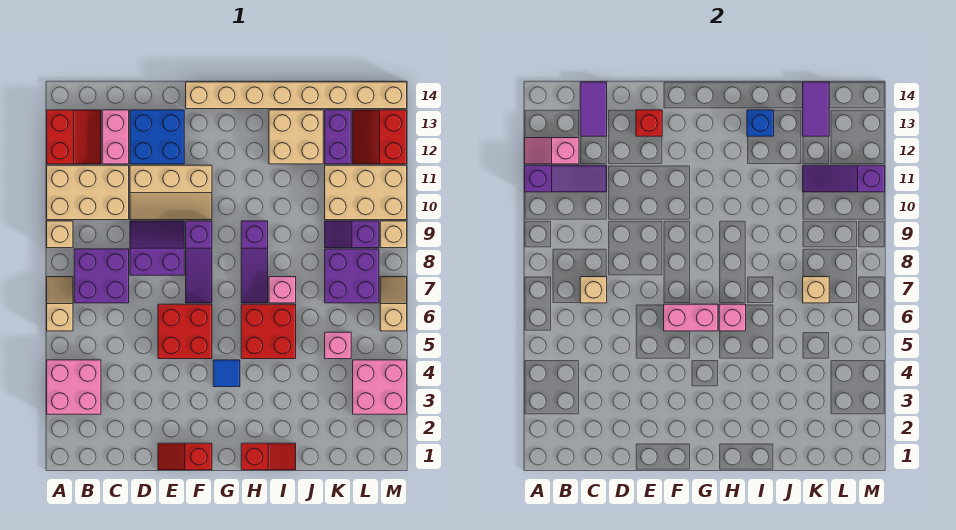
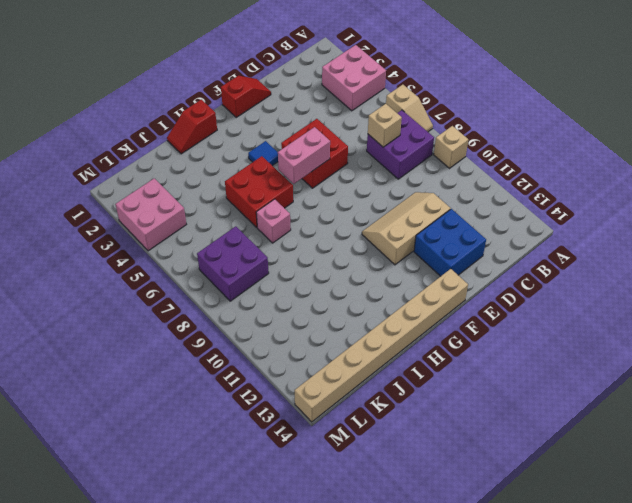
none -> tan brick A10:C11 level 1
none -> red slope A12:B13 level 1 top A
none -> pink brick C12:C13 level 1
none -> purple slope D8:E9 level 1 top 8

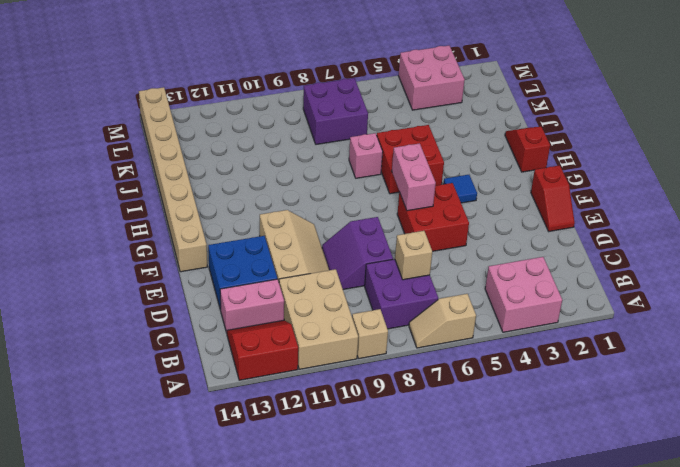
none -> purple slope F7:F9 level 1 top 9
none -> purple slope H7:H9 level 1 top 9
none -> tan brick I12:J13 level 1
none -> pink brick K5 level 1

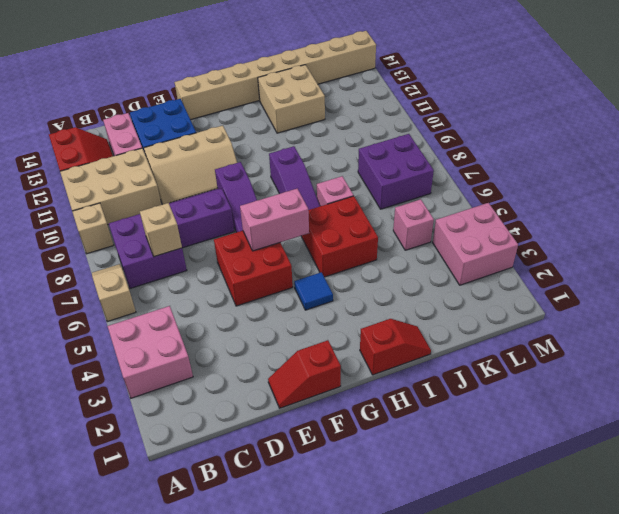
none -> purple slope K9:L9 level 1 top L
none -> tan brick K10:M11 level 1
none -> purple brick K12:K13 level 1
none -> red slope L12:M13 level 1 top M

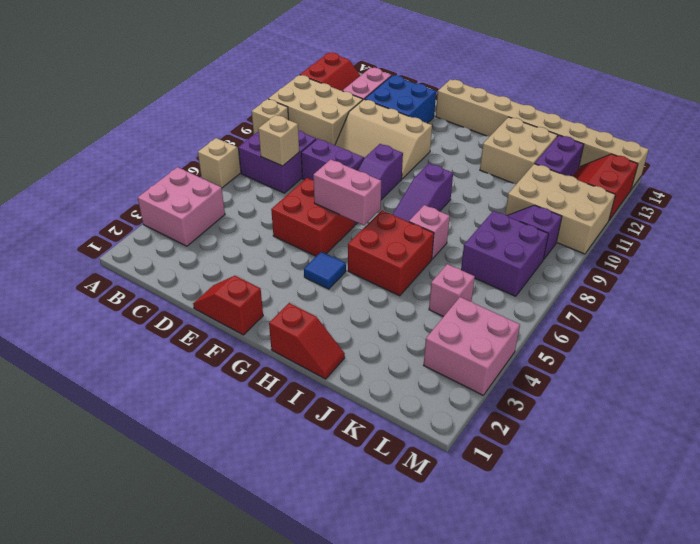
none -> tan slope M6:M7 level 1 top 6
none -> tan brick M9 level 1
none -> purple slope A11:C11 level 2 top A
none -> pink slope A12:B12 level 2 top B

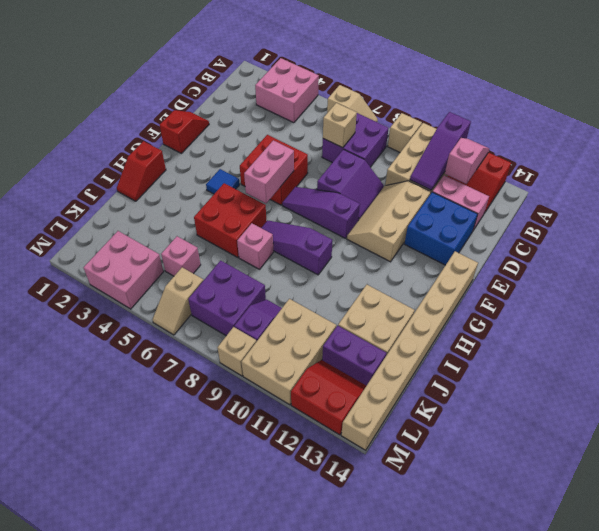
tan slope L6:M6 level 1 top L -> tan slope M6:M7 level 1 top 6
none -> purple tile C13:C14 level 2
none -> red brick E13 level 2
none -> pink brick H6 level 2
none -> blue brick I13 level 2

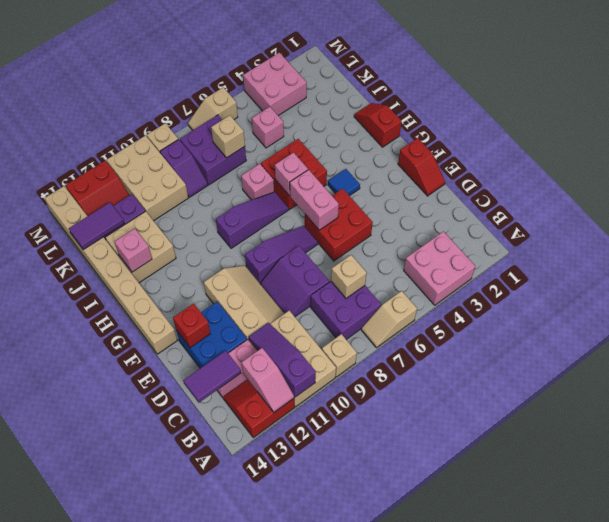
pink brick I13 level 2 -> blue brick I13 level 2
none -> purple slope K11:M11 level 2 top M

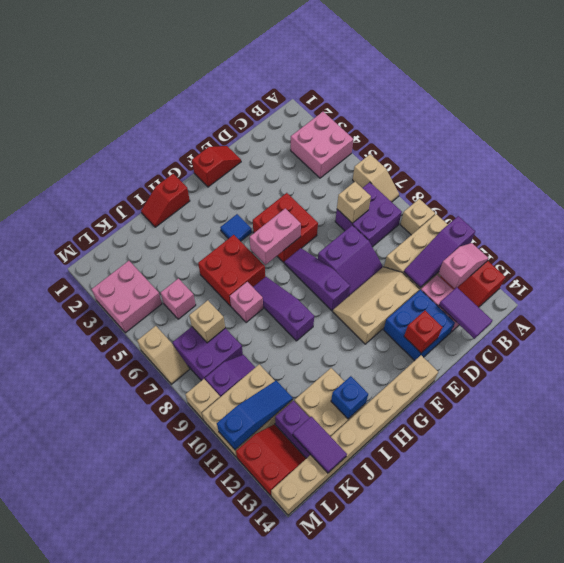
blue slope K11:M11 level 2 top M -> purple slope K11:M11 level 2 top M
none -> pink brick H6 level 2

